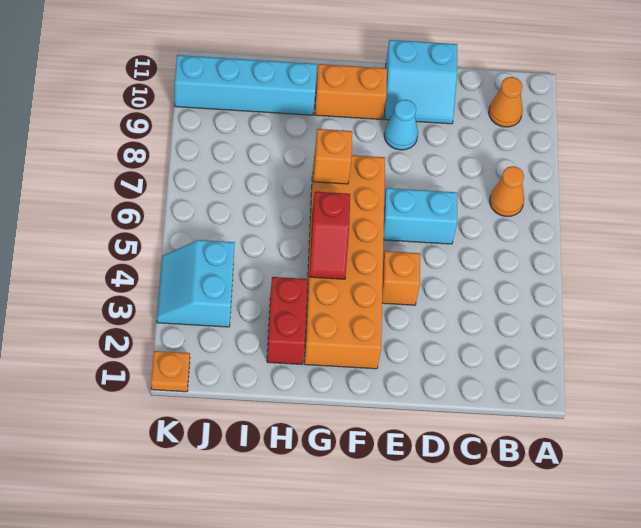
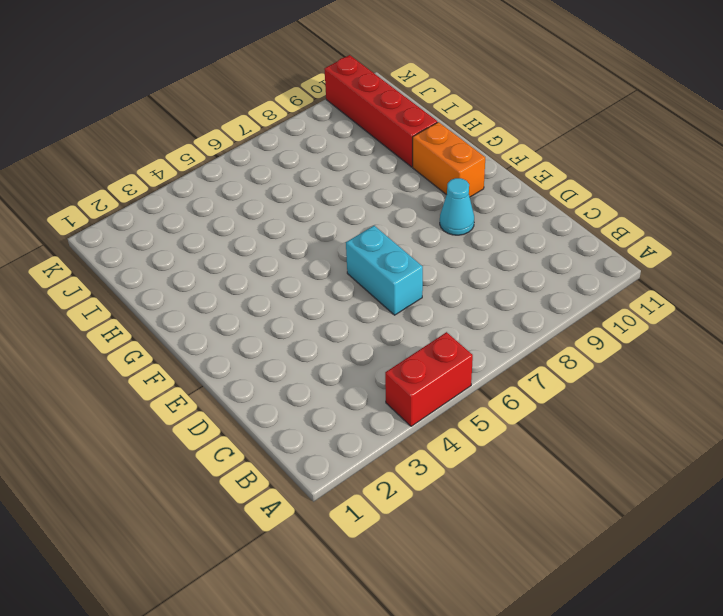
red brick A4:A5 level 1 -> red brick H2:H3 level 1
red brick H10:K10 level 1 -> cyan brick H10:K10 level 1
none -> orange cone B7 level 1
none -> orange cone B10 level 1
none -> cyan slope D10:E11 level 1 top 11

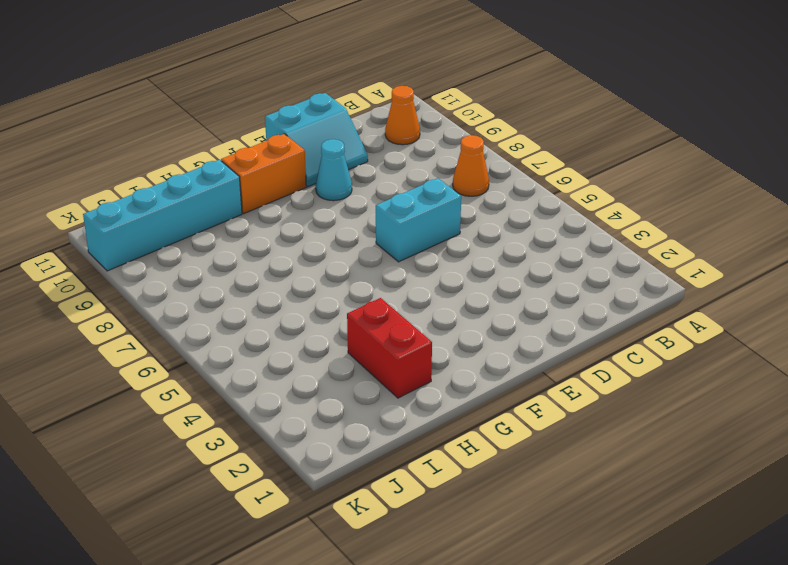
none -> orange brick E4 level 1
none -> orange brick F2:G7 level 1
none -> cyan slope J3:K4 level 1 top J

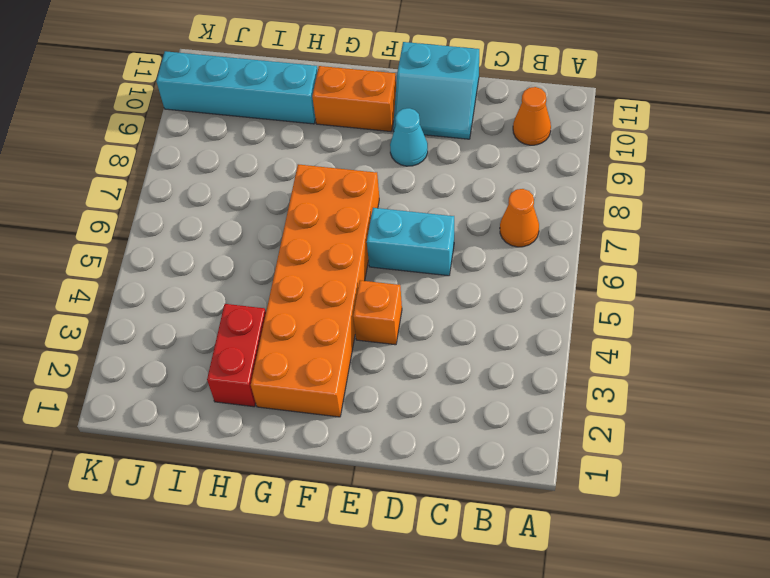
none -> cyan slope J3:K4 level 1 top J
none -> orange plate K1 level 1
none -> red slope G4:G5 level 2 top 5

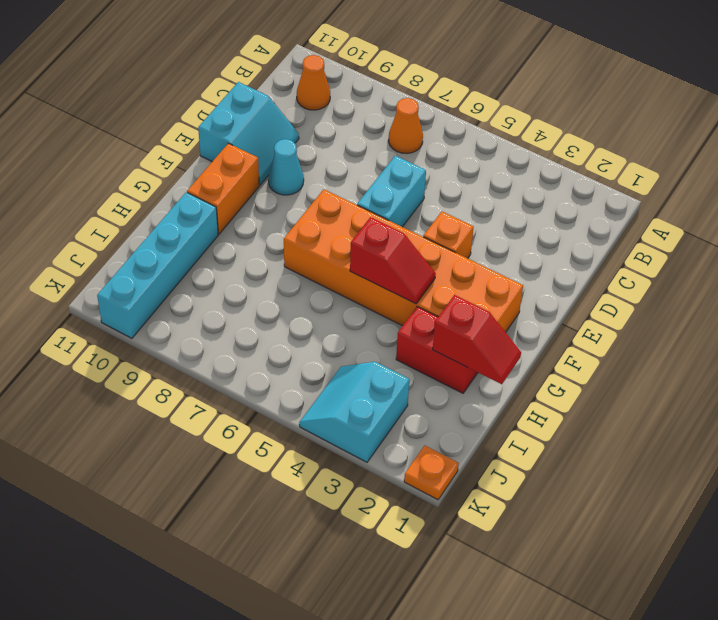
red slope H1:H2 level 2 top 2 -> none
cyan slope J3:K4 level 1 top 3 -> cyan slope J3:K4 level 1 top J
none -> orange brick G7 level 2

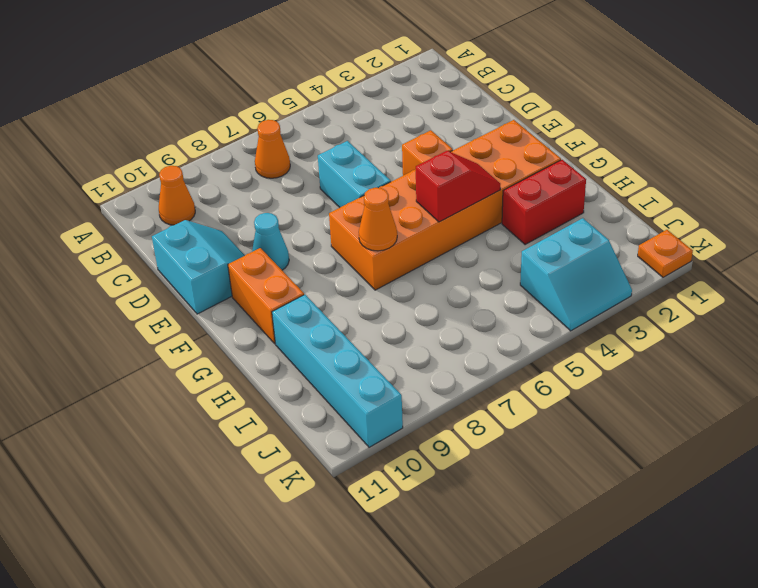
orange cone G7 level 2 -> orange brick G7 level 2

